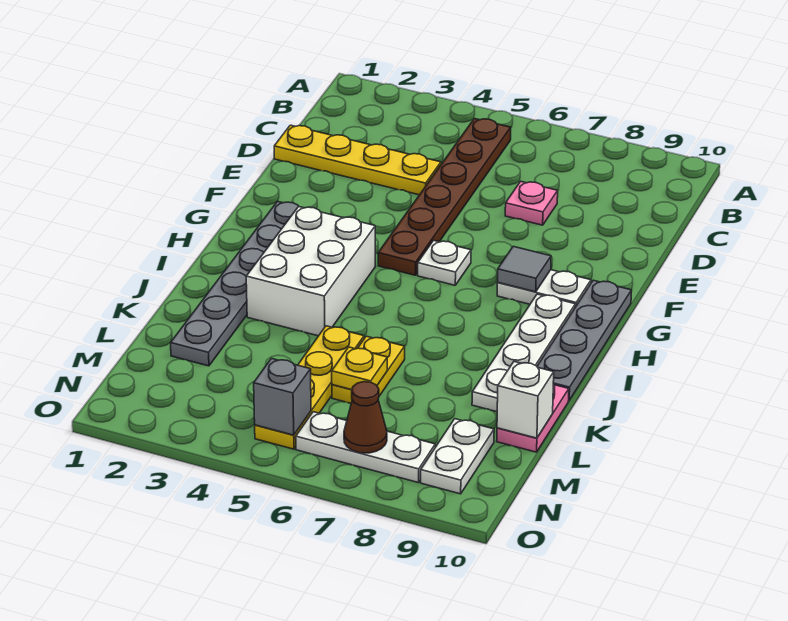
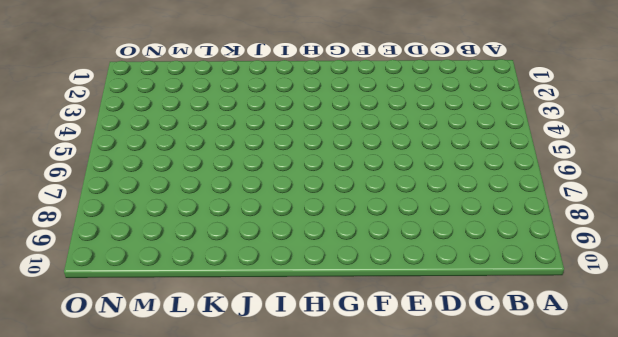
none -> brown plate B5:G5 level 1
none -> yellow plate D1:D4 level 1
none -> pink plate D7 level 1

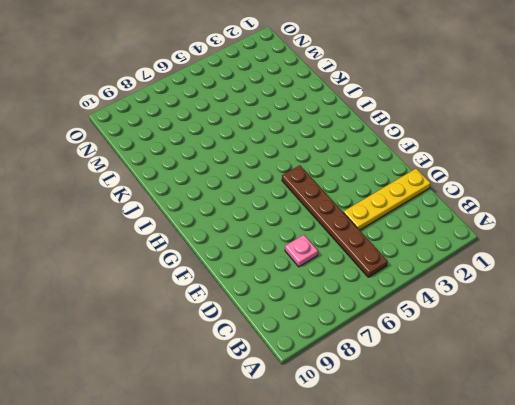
none -> grey plate G2:L2 level 1
none -> white plate G6 level 1
none -> white plate G8:G9 level 1

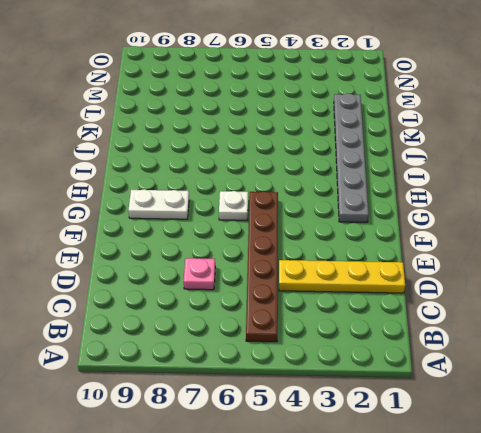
none -> grey plate G10:J10 level 1
none -> white brick H3:J4 level 1
none -> white plate H9:K9 level 1

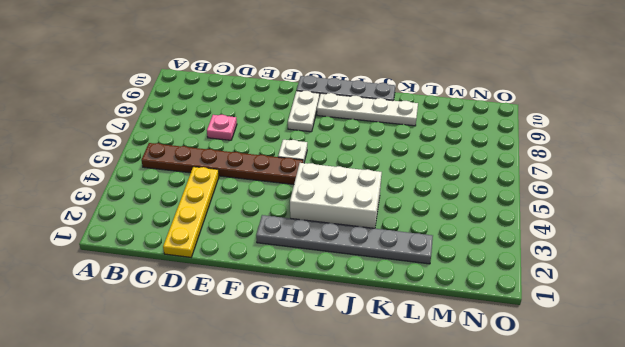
none -> yellow plate K5:N5 level 1
none -> yellow plate K6:L6 level 1
none -> pink plate K10:L10 level 1

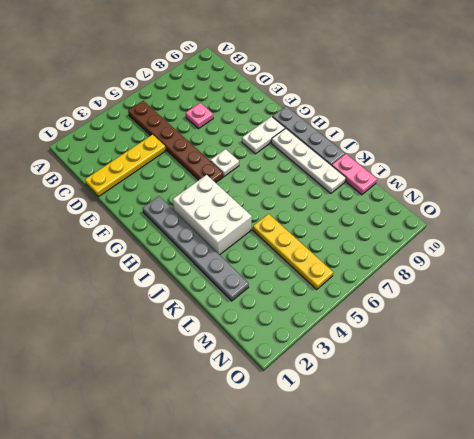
none -> yellow plate K6:L6 level 1
none -> white plate M9:N9 level 1
none -> white plate N6:N8 level 1

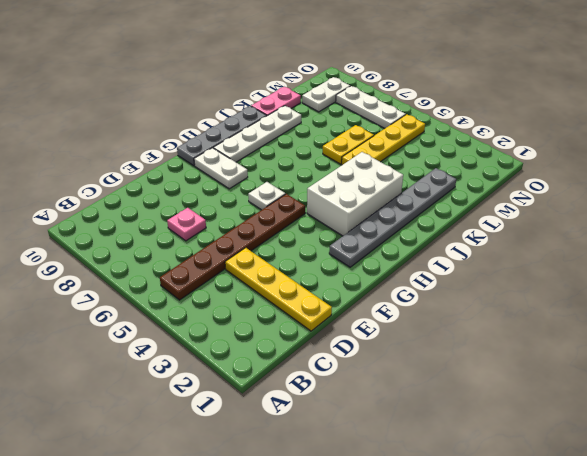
none -> grey tile G8 level 2
none -> yellow plate L6 level 2
none -> white brick L10 level 2

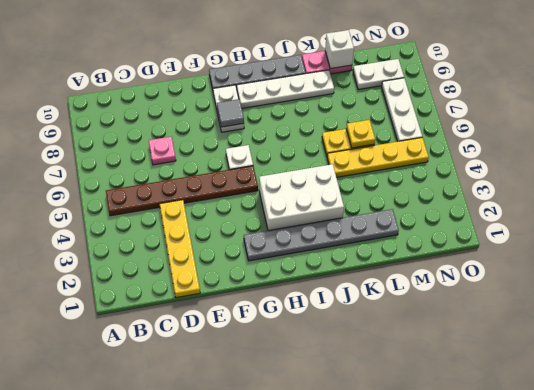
none -> grey brick N5 level 2
none -> brown cone N7 level 2

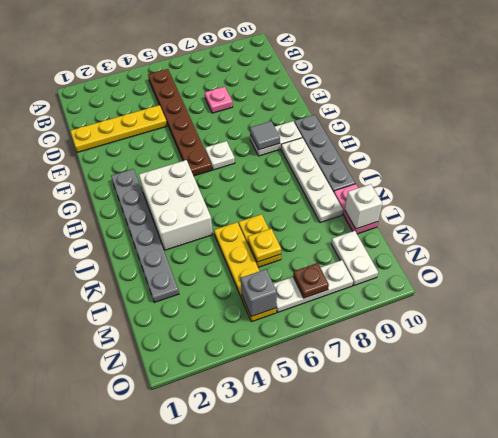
brown plate N7 level 2 -> brown cone N7 level 2

